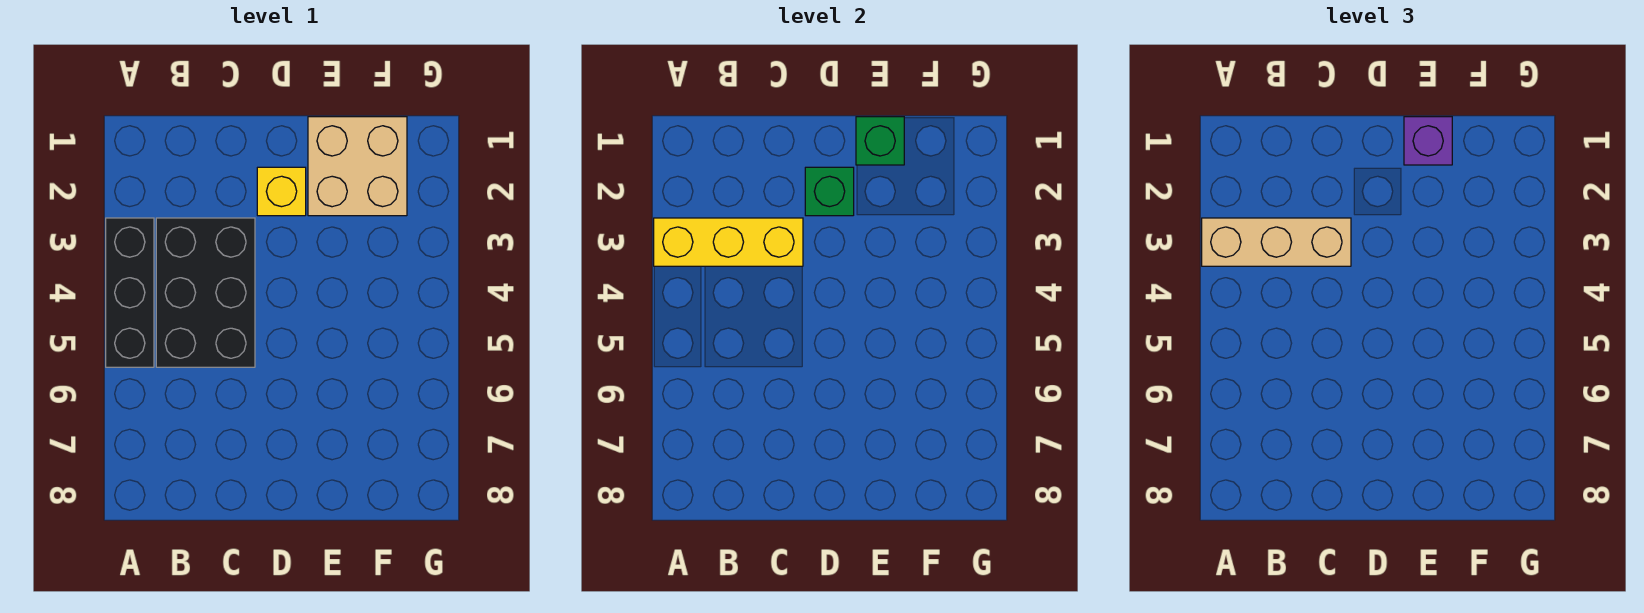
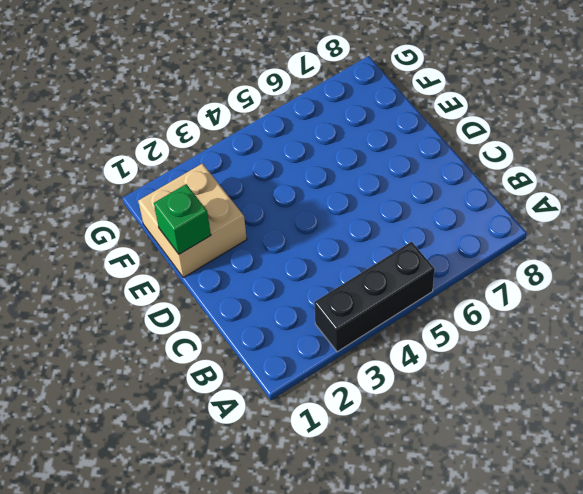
none -> black brick B3:C5 level 1
none -> yellow brick D2 level 1

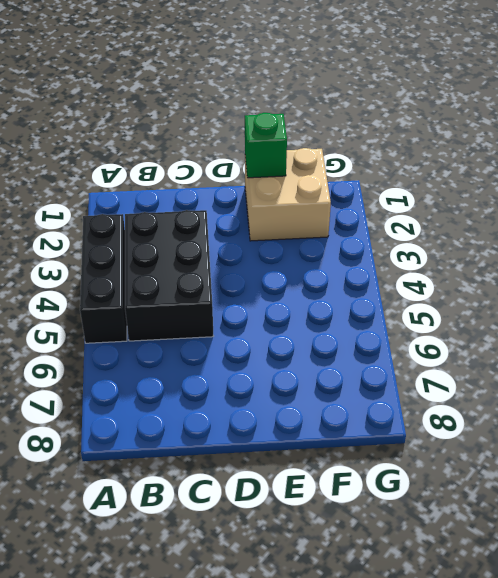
none -> yellow brick D2 level 1
none -> yellow brick A3:C3 level 2

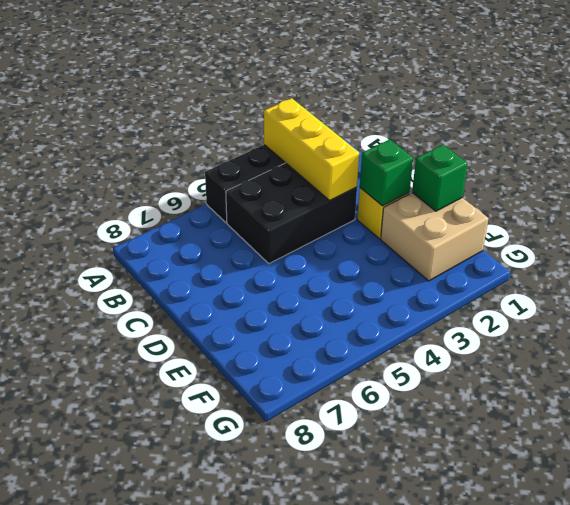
none -> tan brick A3:C3 level 3
none -> purple brick E1 level 3

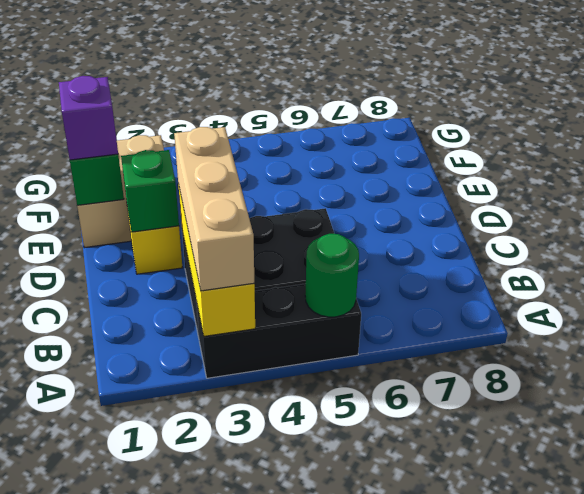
green round brick A5 level 2 -> none

